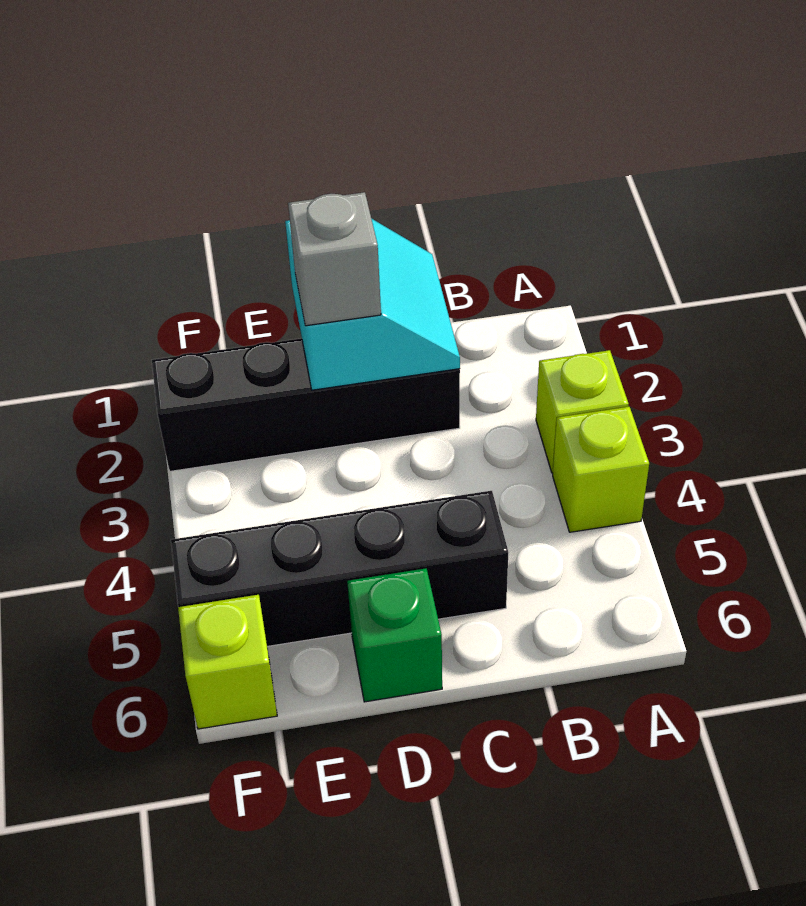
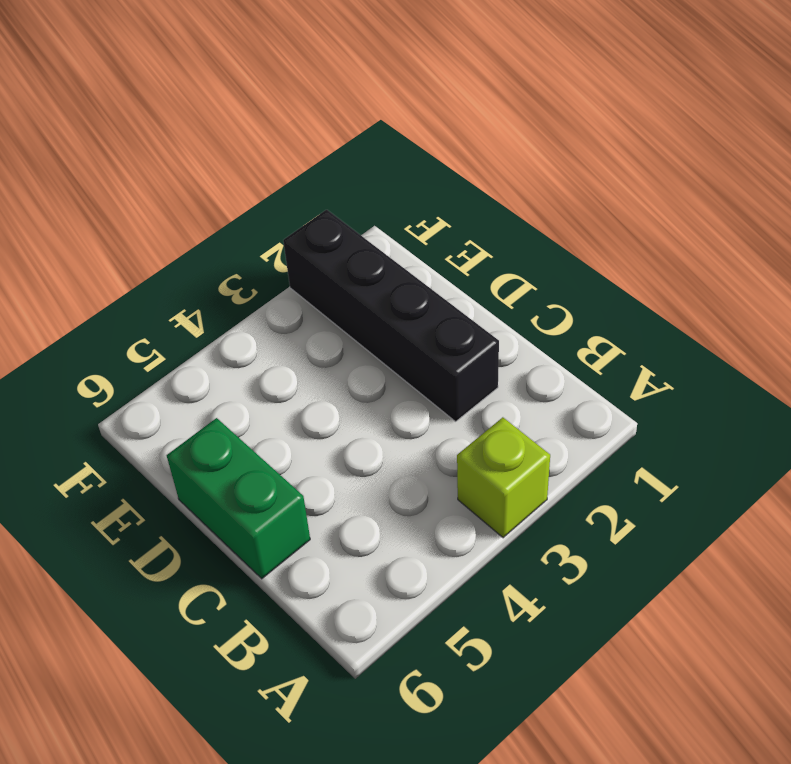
green brick C6:D6 level 1 -> green brick D6 level 1
none -> lime brick A4 level 1
none -> black brick C5:F5 level 1

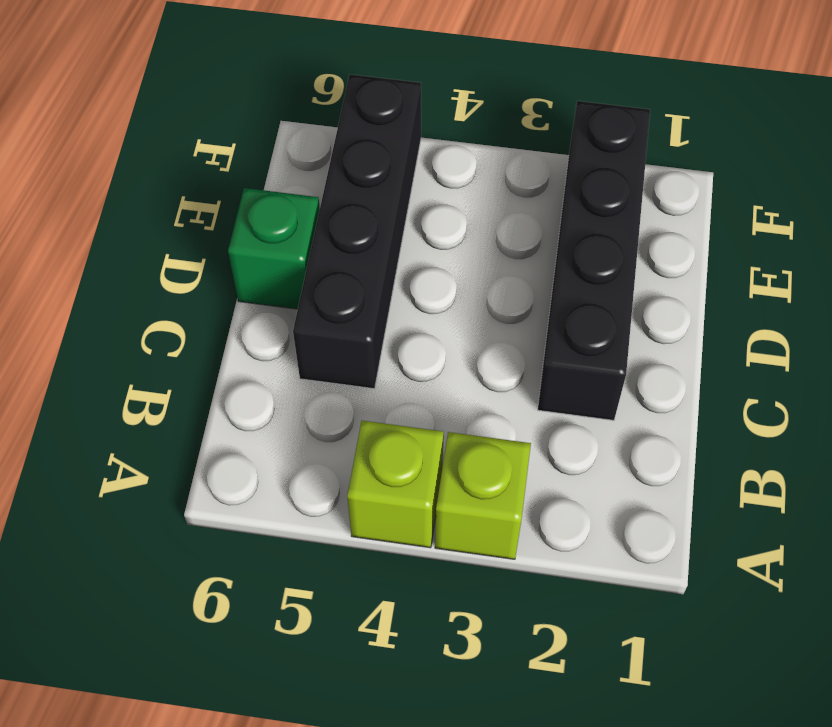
none -> lime brick F6 level 1
none -> cyan slope C1:D2 level 2 top D

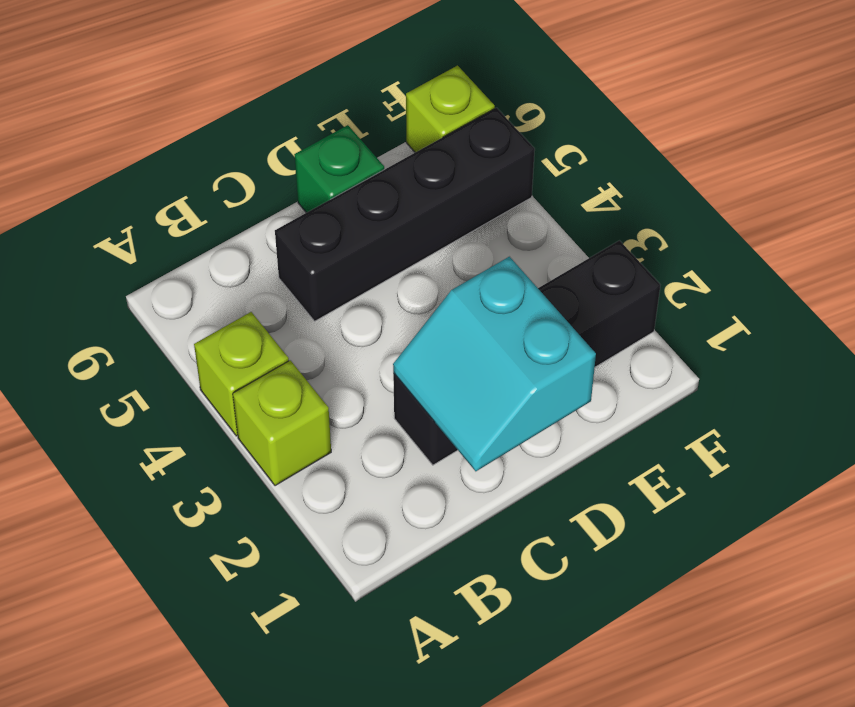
none -> grey brick D2 level 3

